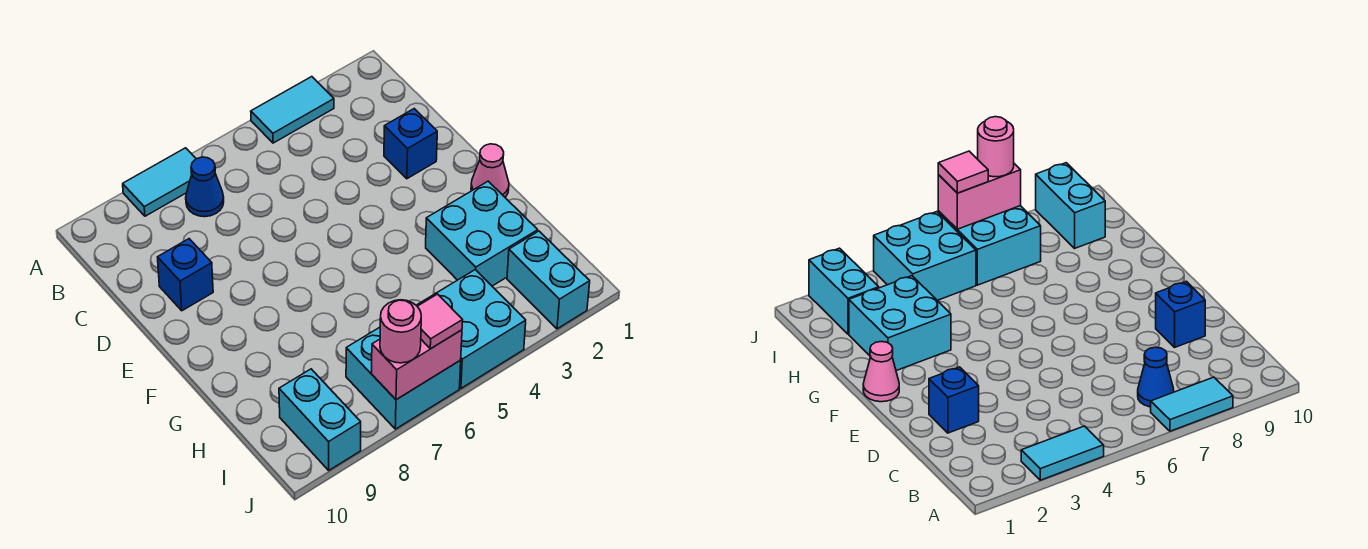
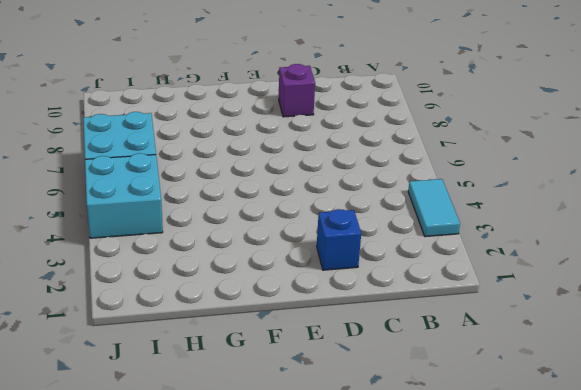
purple brick D9 level 1 -> blue brick D9 level 1
none -> cyan tile A7:A8 level 1
none -> blue cone B7 level 1
none -> pink cone F1 level 1

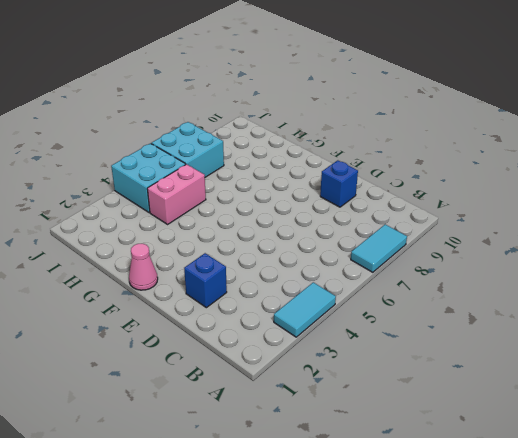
pink brick H4:H5 level 1 -> pink brick J6:J7 level 2
none -> blue cone B7 level 1
none -> cyan brick G2:H3 level 1
none -> cyan brick I2:J2 level 1

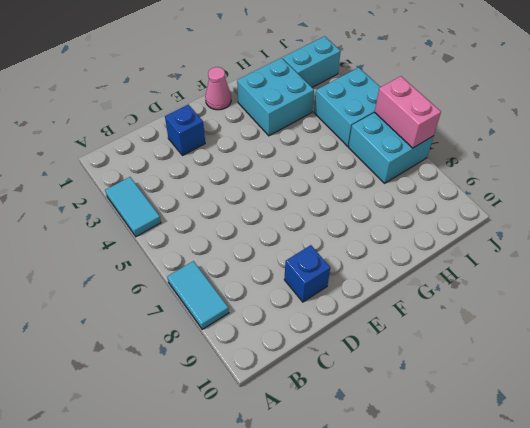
none -> blue cone B7 level 1
none -> cyan brick I9:J9 level 1
none -> pink tile J6 level 3

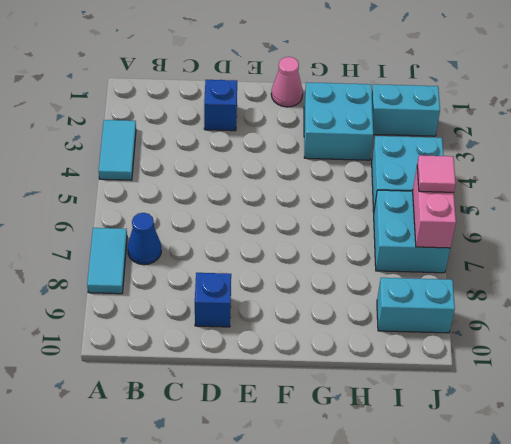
none -> pink round brick J7 level 3

